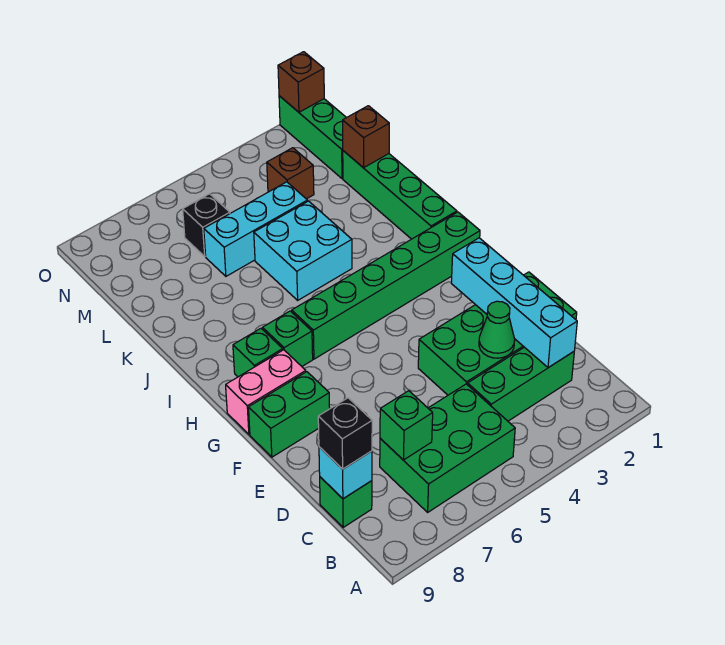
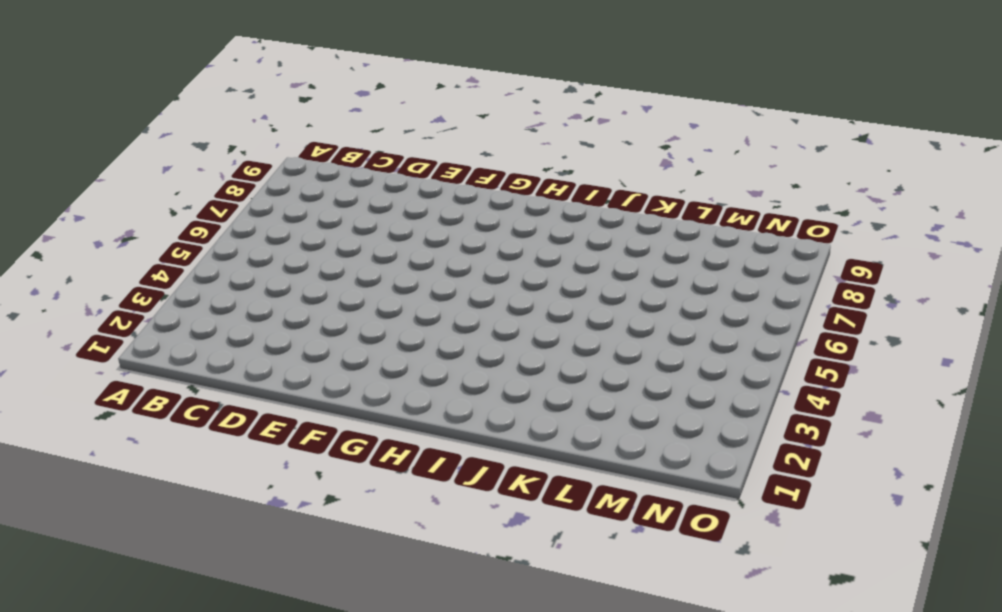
none -> green brick B5:C7 level 1
none -> green brick C2:C4 level 1
none -> green brick C9 level 1

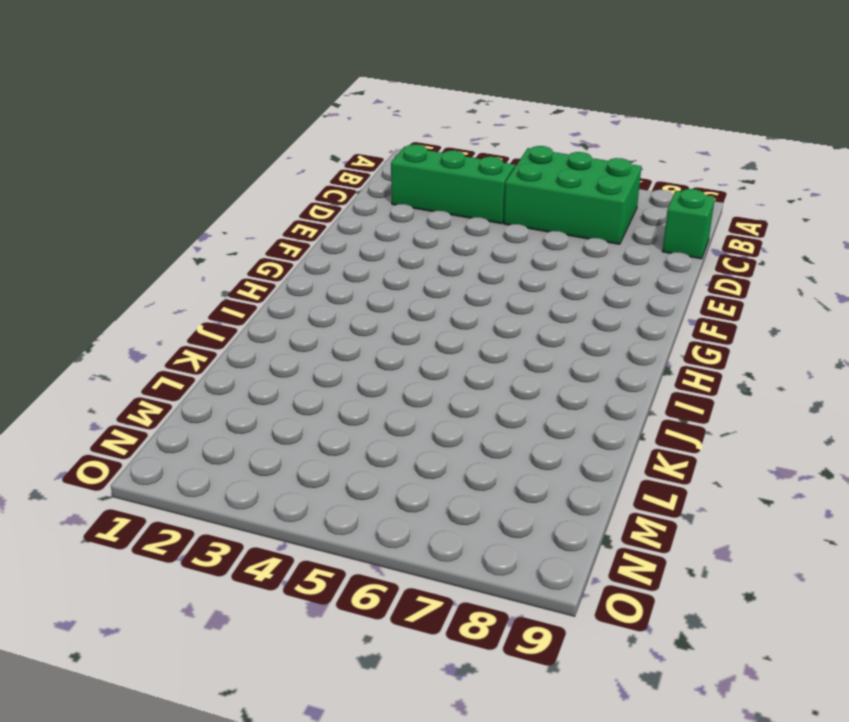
none -> green brick D1:E4 level 1
none -> green brick F8:F9 level 1
none -> pink brick G8:G9 level 1

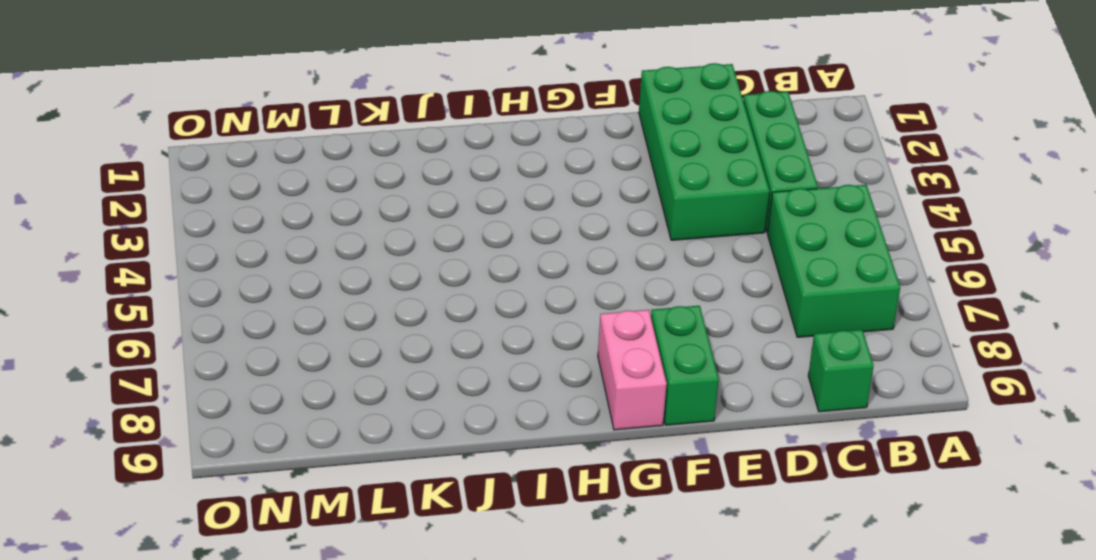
none -> green brick H1:H6 level 1
none -> green brick H7 level 1
none -> green brick H8 level 1

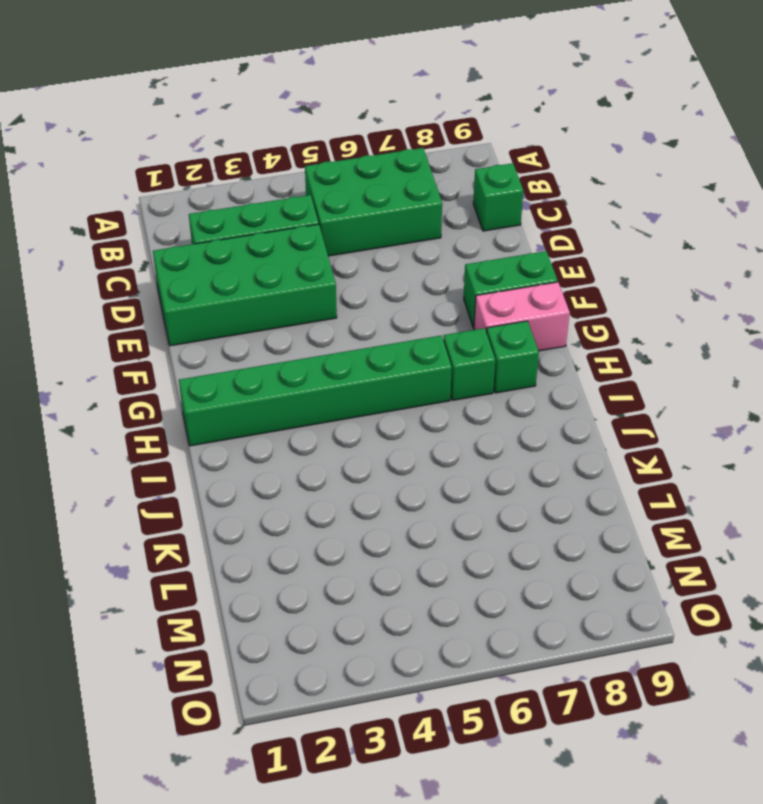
none -> green brick I1:L1 level 1
none -> cyan brick J4:K5 level 1
none -> cyan brick L4:L6 level 1

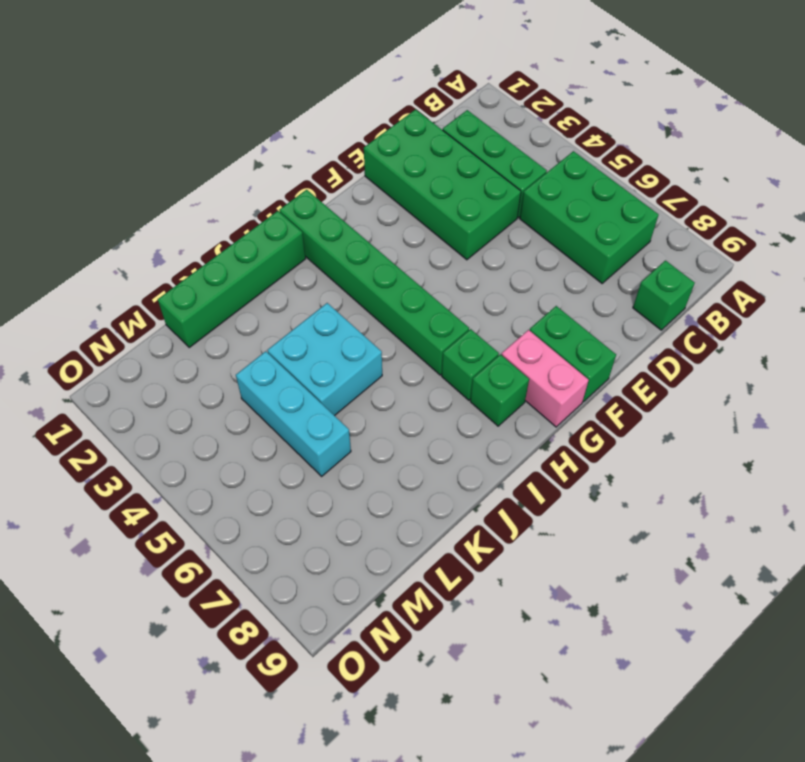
none -> green brick M1:O1 level 1
none -> brown brick M3 level 1
none -> black brick M6 level 1

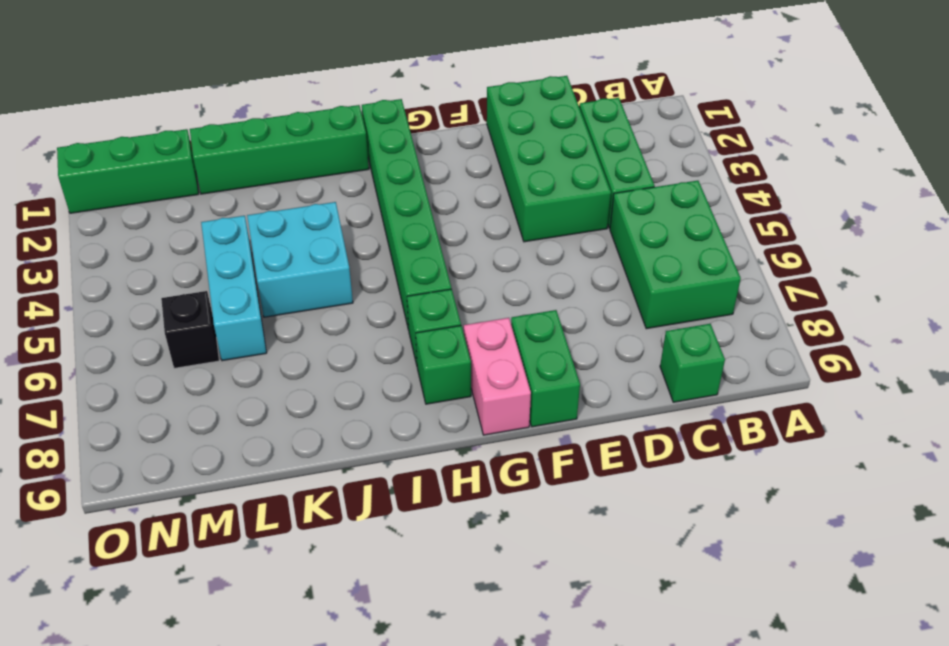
none -> brown brick M3 level 1
none -> cyan brick C2:F2 level 2
none -> green brick C7 level 2

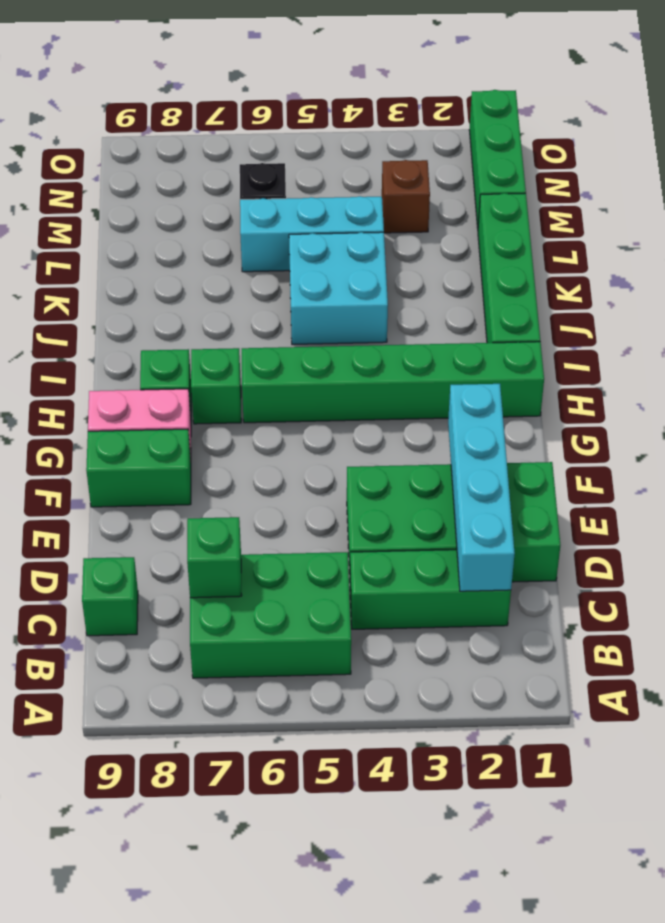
none -> cyan brick C9 level 2
none -> green cone D3 level 2
none -> brown brick L1 level 2

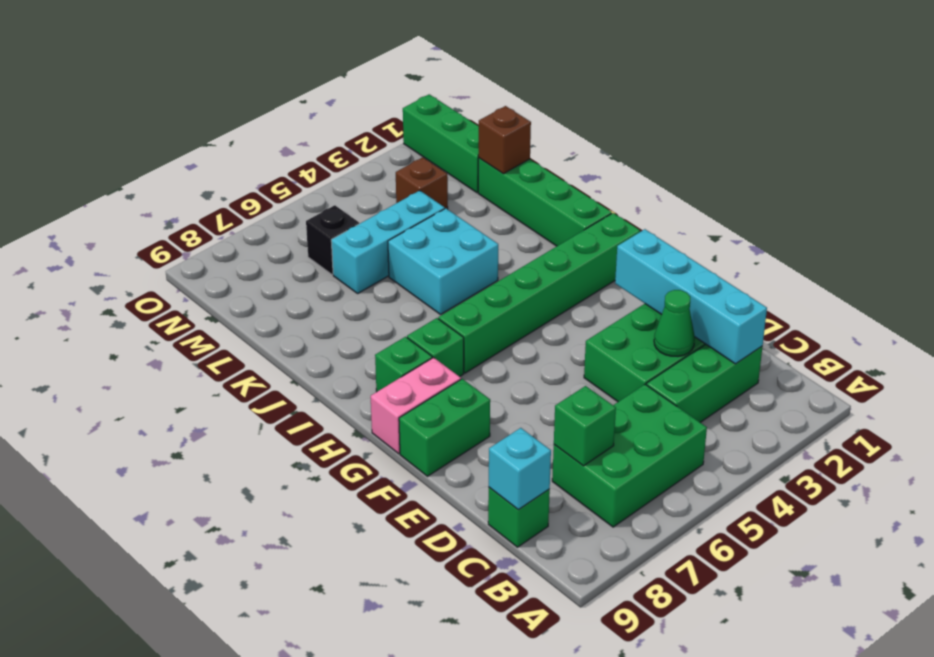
none -> brown brick O1 level 2
none -> black brick C9 level 3

